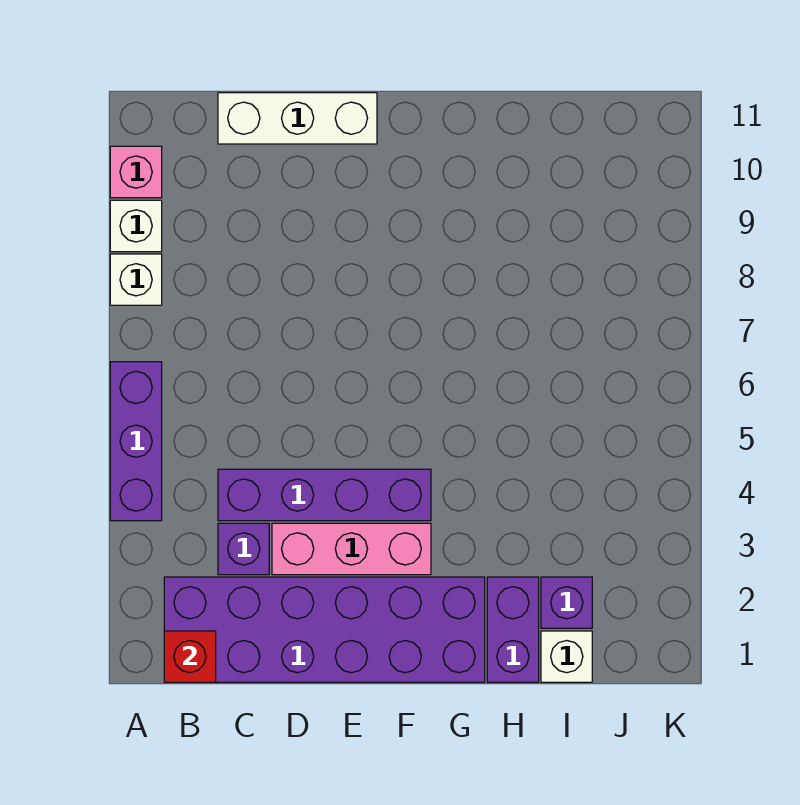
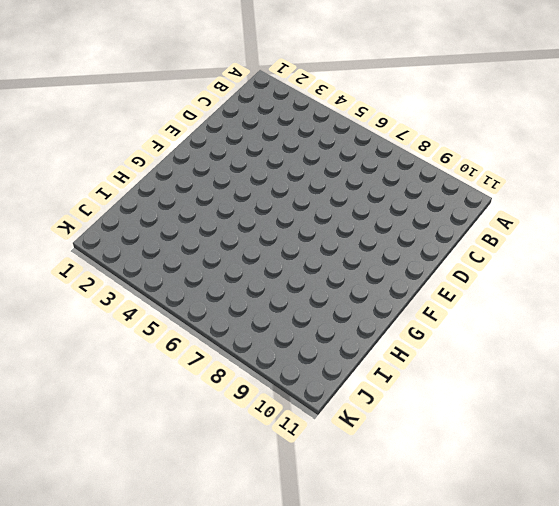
none -> purple brick A4:A6 level 1
none -> white brick A8 level 1
none -> white brick A9 level 1

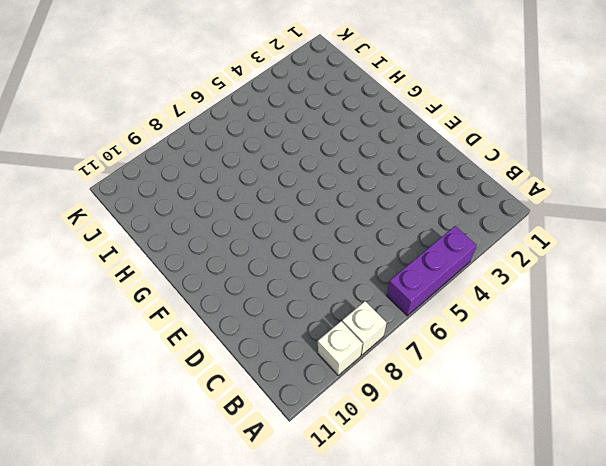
none -> pink brick A10 level 1
none -> purple brick B1:G2 level 1
none -> purple brick C3 level 1

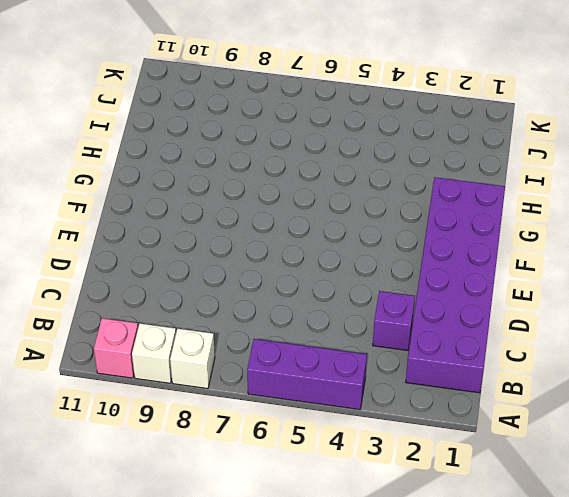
none -> purple brick C4:F4 level 1
none -> white brick C11:E11 level 1
none -> pink brick D3:F3 level 1

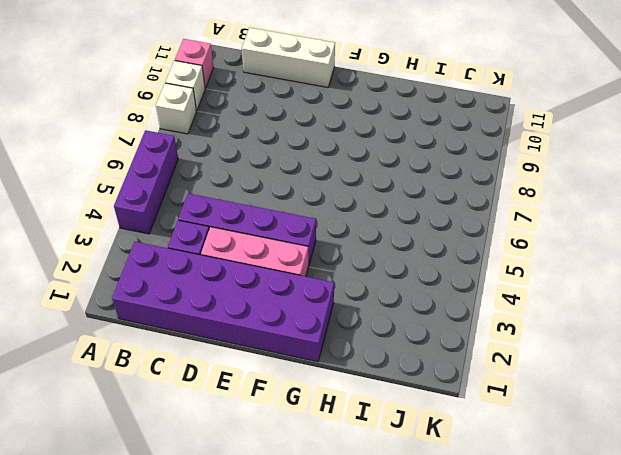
none -> purple brick H1:H2 level 1
none -> white brick I1 level 1
none -> purple brick I2 level 1

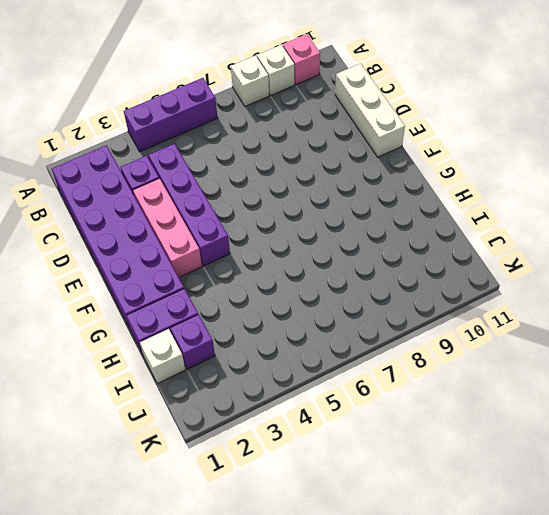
none -> red brick B1 level 2

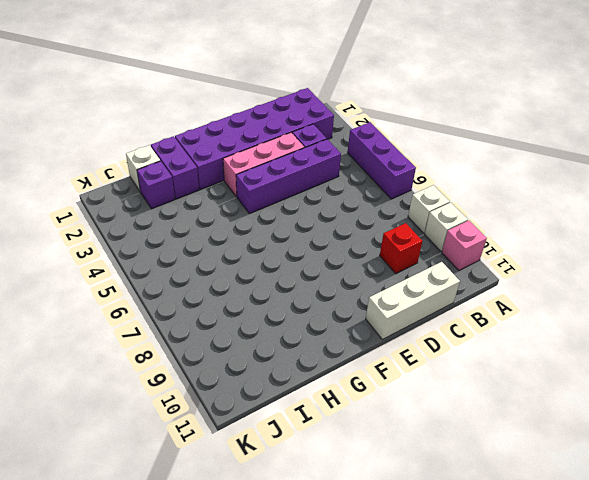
red brick C9 level 1 -> red brick B1 level 2

